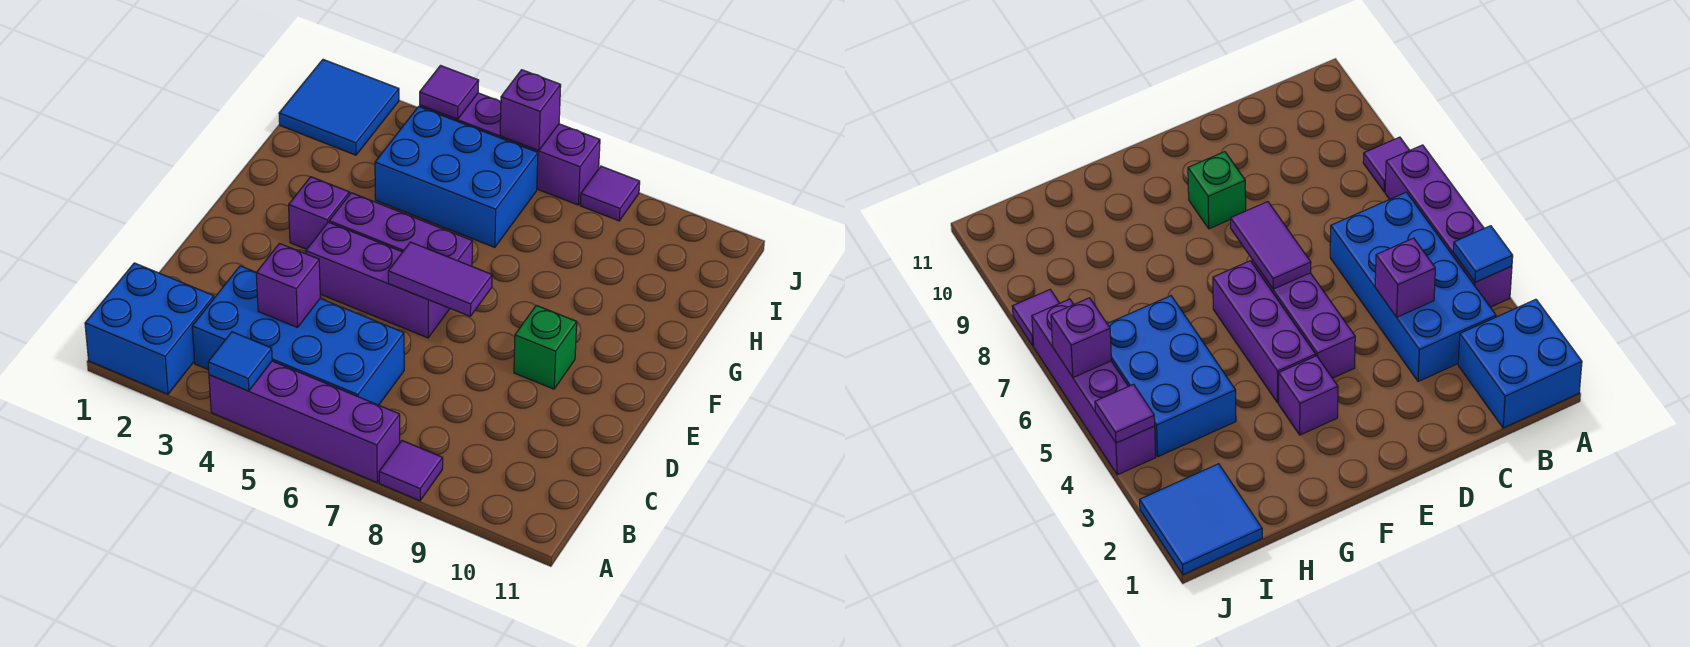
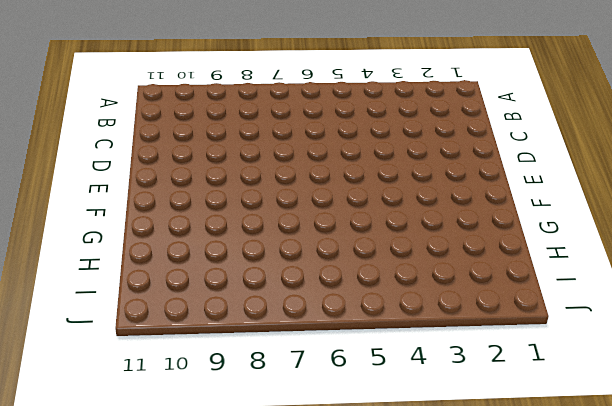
none -> blue brick A1:B2 level 1
none -> purple brick A4:A7 level 1
none -> purple tile A8 level 1

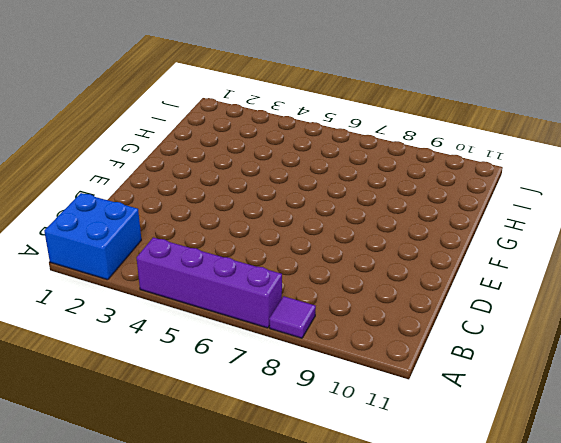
none -> blue brick B3:C6 level 1
none -> purple brick E4:E6 level 1
none -> green brick E9 level 1

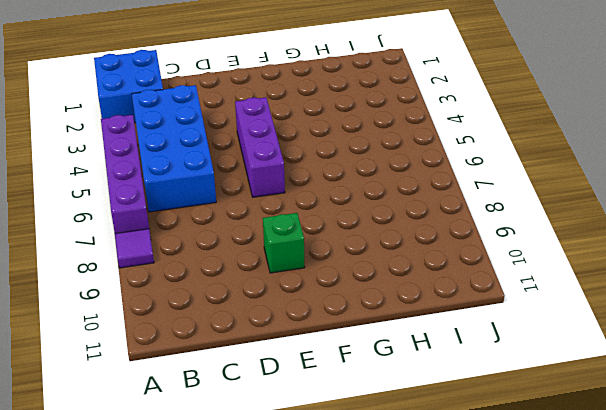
none -> purple brick F3 level 1
none -> purple brick F4:F6 level 1
none -> blue brick H4:I6 level 1

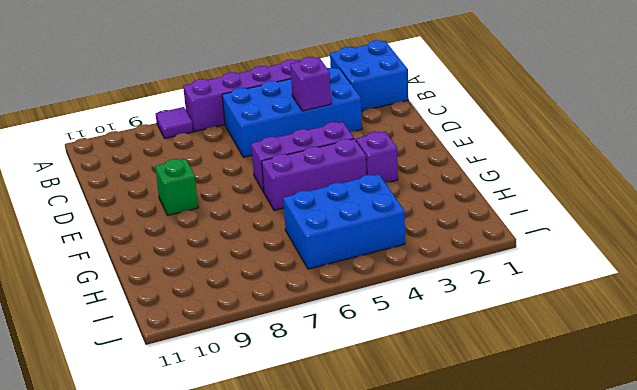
none -> blue tile I1:J2 level 1
none -> purple brick J4:J7 level 1
none -> purple tile J8 level 1

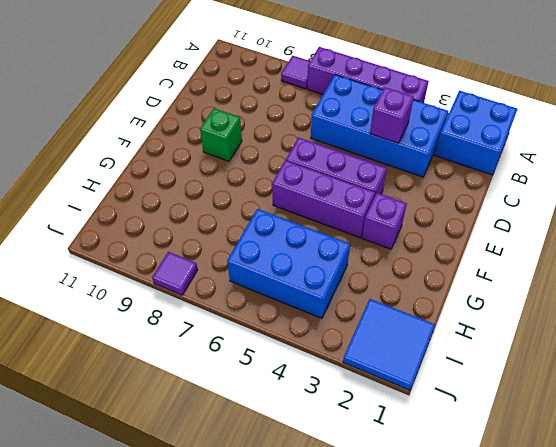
none -> purple brick J4:J7 level 1
none -> blue tile A4 level 2
none -> purple tile E6:E7 level 2

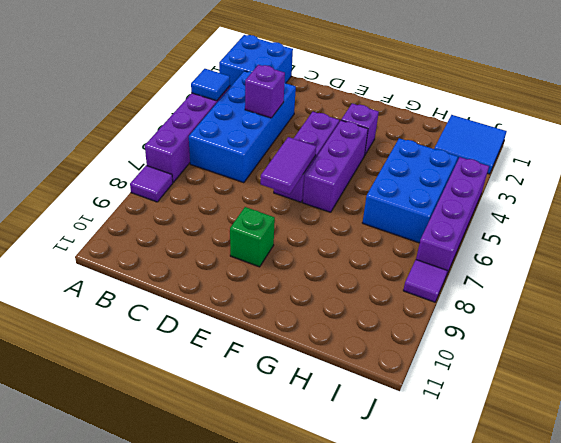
none -> purple tile J4 level 2
none -> purple brick J6 level 2

